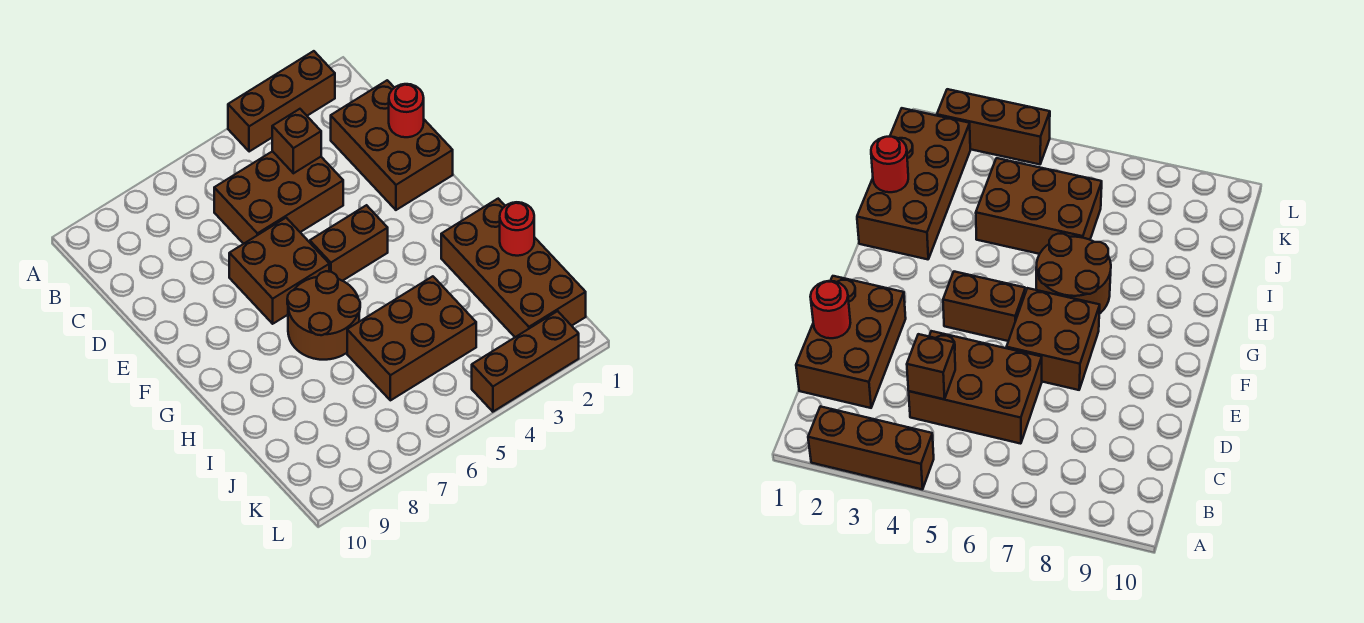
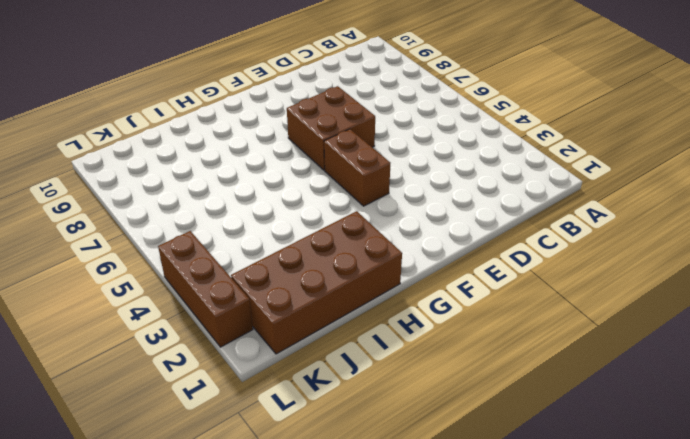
none -> brown brick A2:A4 level 1
none -> brown brick C1:E2 level 1
none -> brown brick C4:D6 level 1

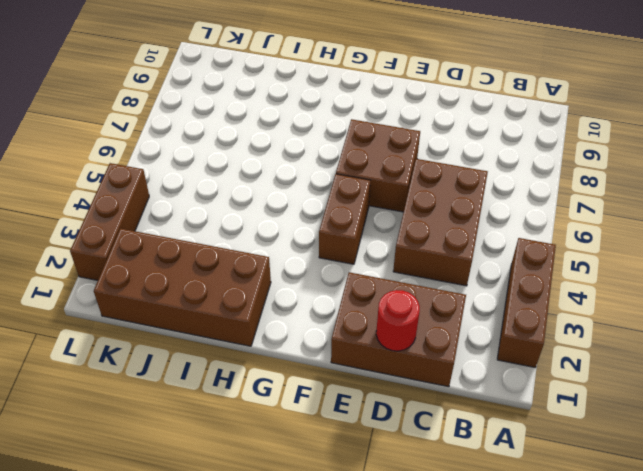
none -> brown round brick G6:H7 level 1
none -> brown brick I4:J6 level 1
none -> brown brick C4 level 2

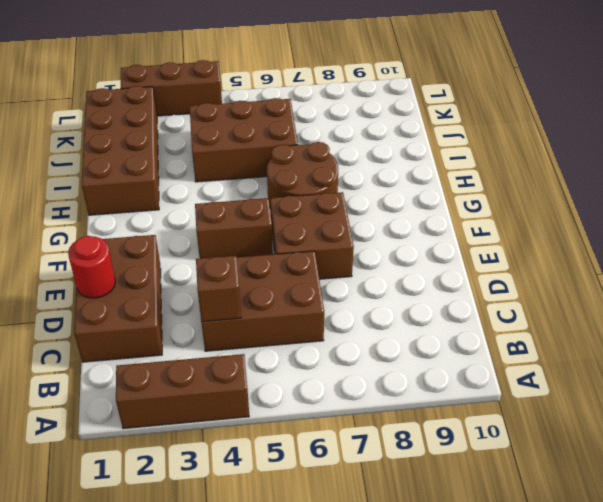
none -> red round brick I1 level 2

